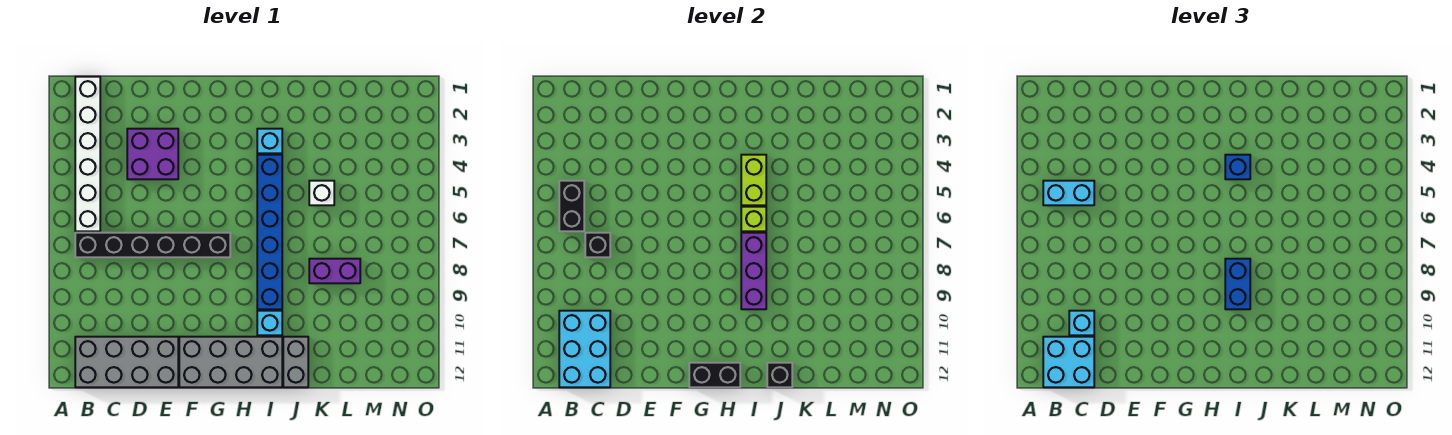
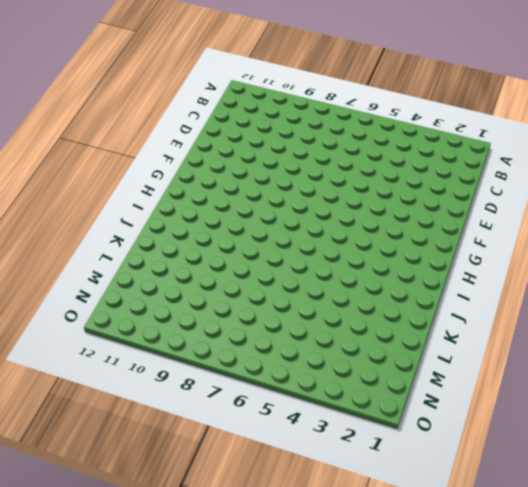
none -> white brick B1:B6 level 1
none -> black brick B7:G7 level 1
none -> grey brick B11:E12 level 1

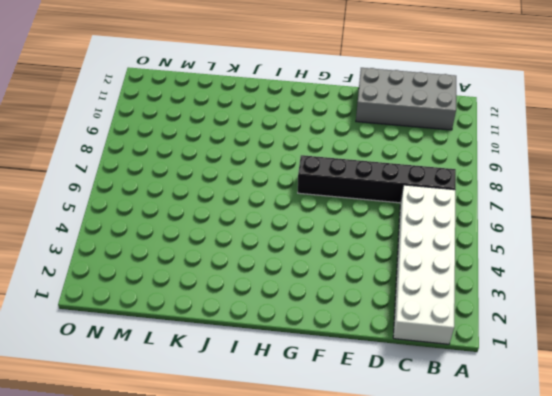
white brick B1:C6 level 1 -> white brick B1:B6 level 1
none -> purple brick D3:E4 level 1
none -> grey brick F11:I12 level 1
none -> cyan brick I3 level 1

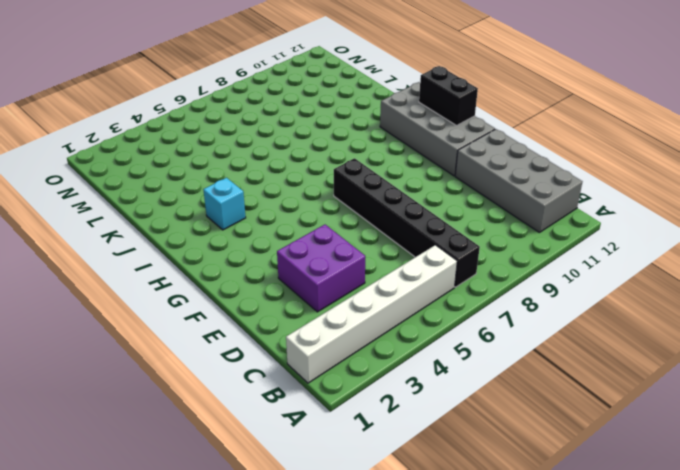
none -> blue brick I4:I9 level 1
none -> cyan brick I10 level 1
none -> grey brick J11:J12 level 1

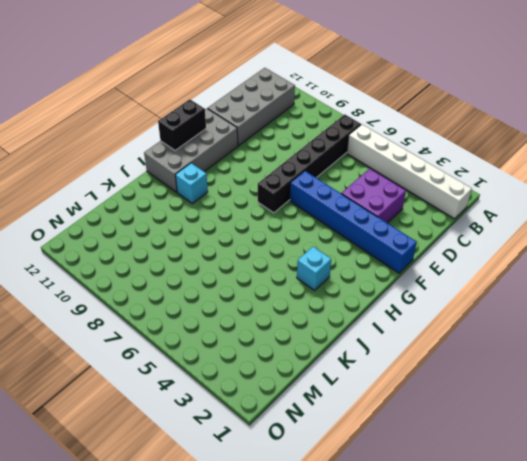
blue brick F1:F6 level 1 -> blue brick I4:I9 level 1
none -> grey brick J11:J12 level 1
none -> white brick K5 level 1
none -> purple brick K8:L8 level 1

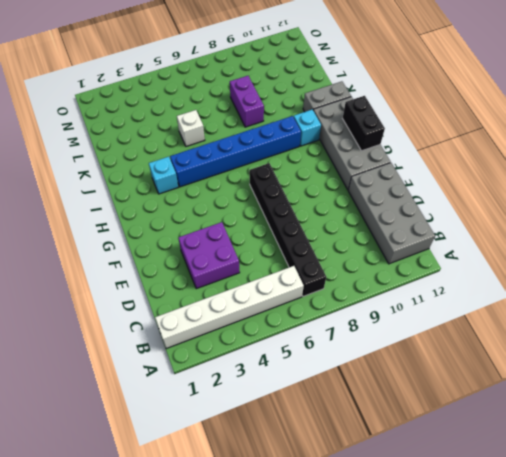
none -> black brick B5:B6 level 2
none -> cyan brick B10:C12 level 2
none -> black brick C7 level 2

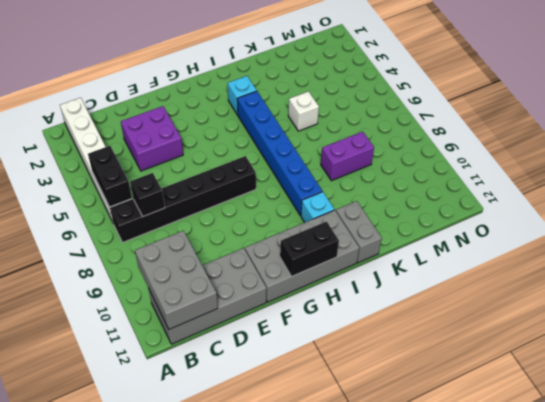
grey brick B10:C12 level 2 -> cyan brick B10:C12 level 2
none -> lime brick I4:I5 level 2
none -> lime brick I6 level 2
none -> purple brick I7:I9 level 2

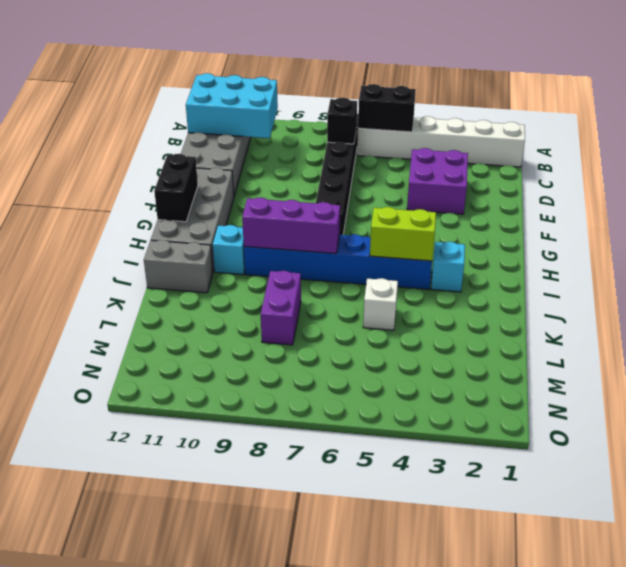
none -> lime brick I6 level 2
none -> black brick J12 level 2
none -> cyan brick B5:C5 level 3

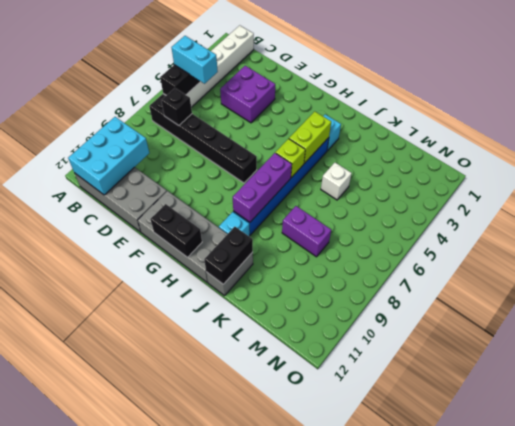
black brick J11:J12 level 2 -> black brick J12 level 2
none -> cyan brick B11:C12 level 3
none -> cyan brick C10 level 3
none -> blue brick I4 level 3

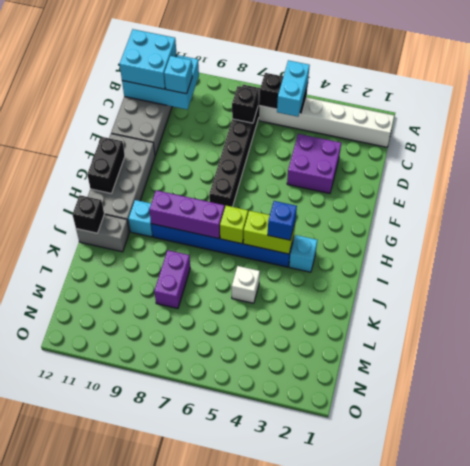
none -> blue brick I8:I9 level 3

